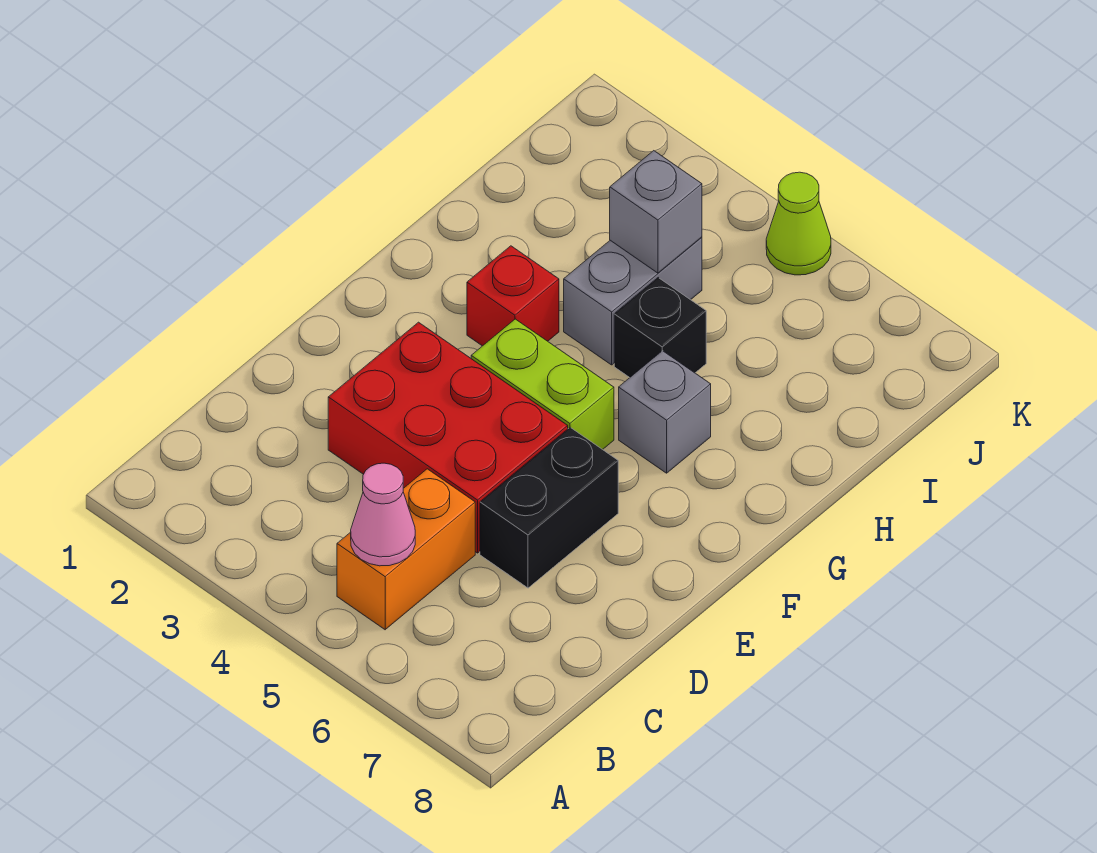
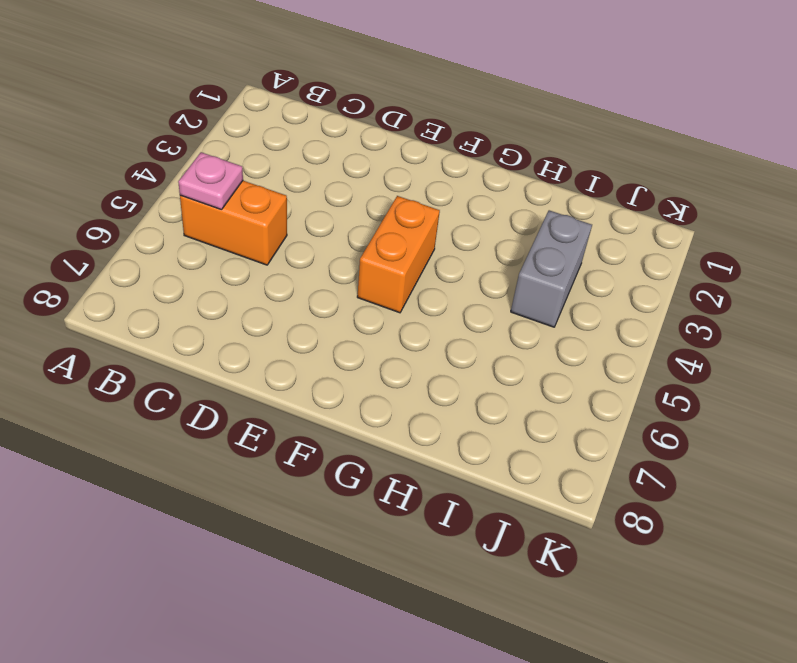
pink plate B5 level 2 -> pink cone B5 level 2
orange brick F4:F5 level 1 -> lime brick F4:F5 level 1
grey brick I3:I4 level 1 -> grey brick H4:I4 level 1
none -> red brick D3:E5 level 1
none -> black brick D6:E6 level 1

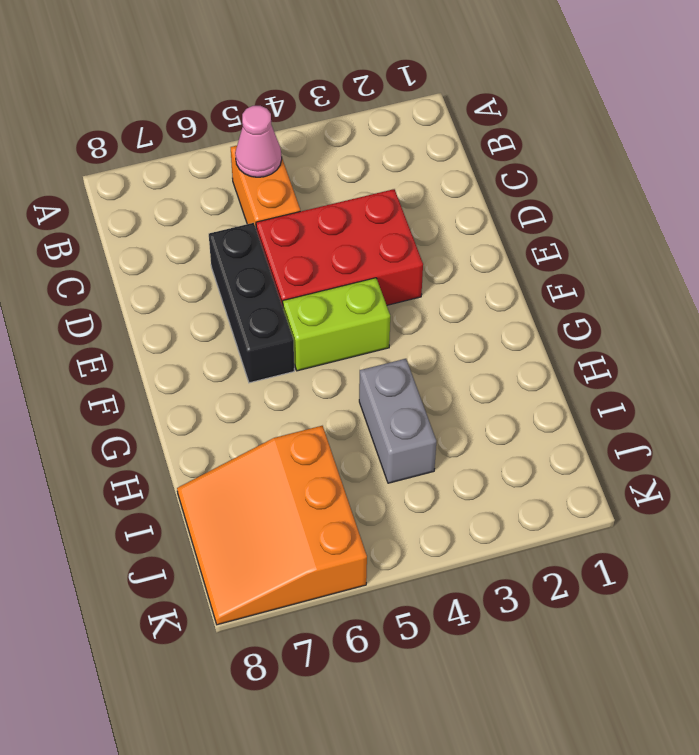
black brick D6:F6 level 1 -> black brick D6:E6 level 1
orange slope I6:K8 level 1 top 6 -> none
none -> red brick G3 level 1
none -> grey brick G6 level 1

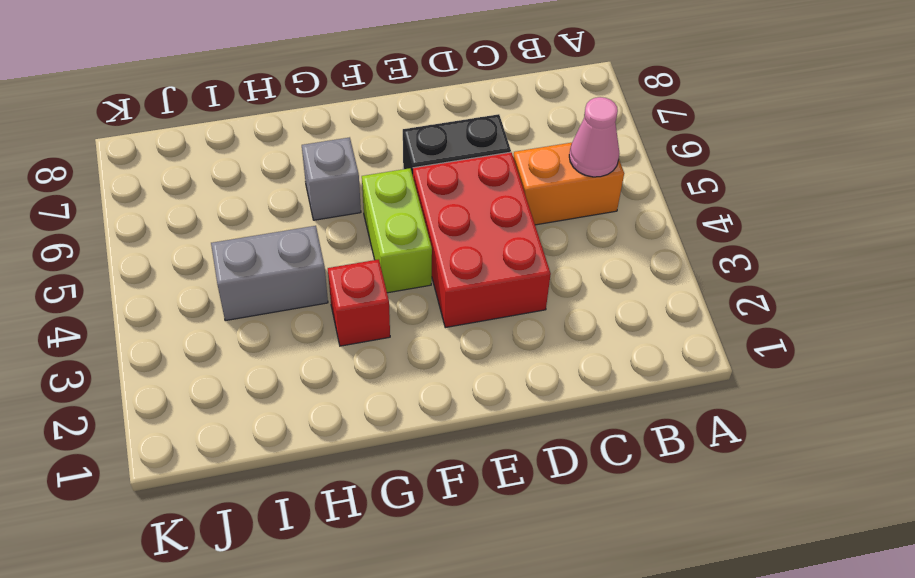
none -> black brick H5 level 1
none -> lime cone K5 level 1

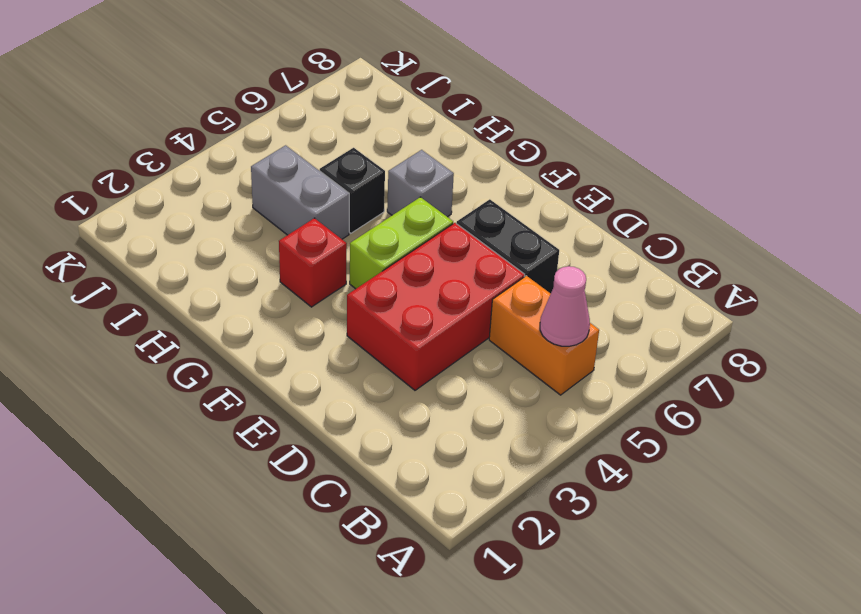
none -> lime cone K5 level 1
none -> grey brick I4 level 2

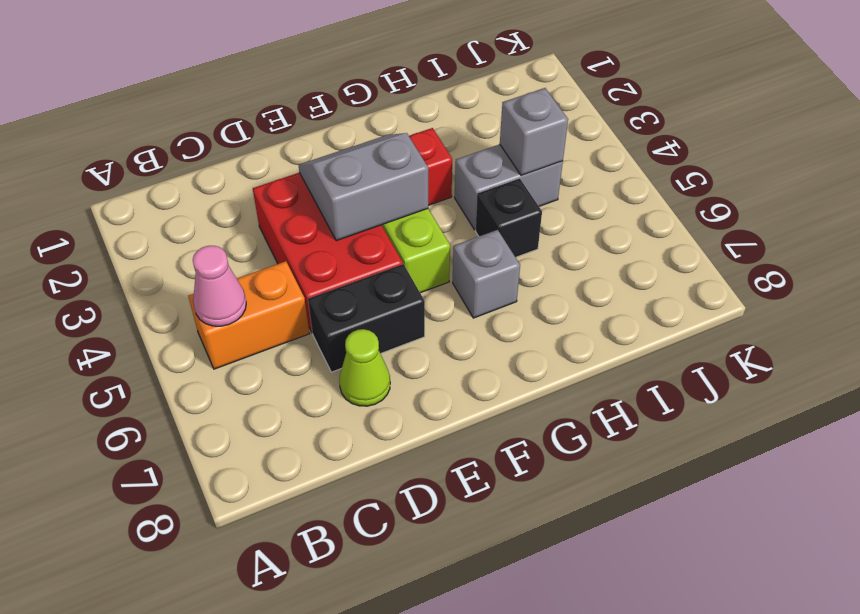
lime cone D7 level 1 -> lime cone K5 level 1
grey slope E3:F4 level 2 top 4 -> none

